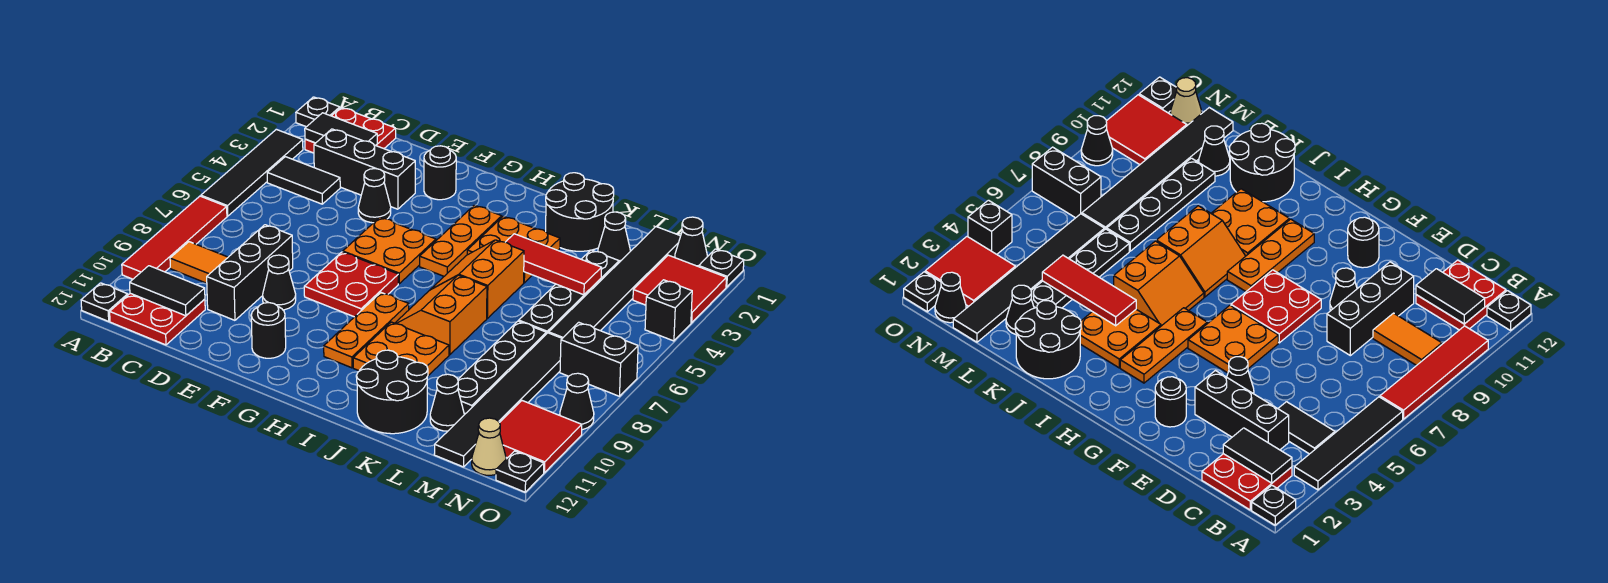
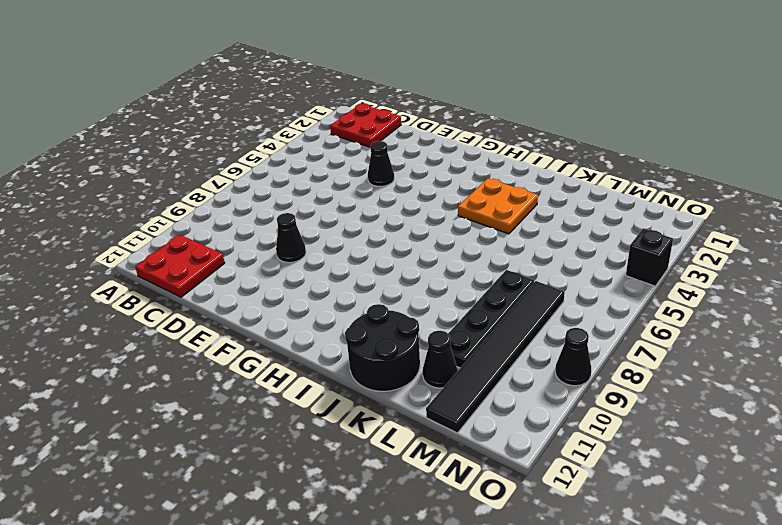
none -> black plate A1 level 1
none -> black tile A3:A6 level 1
none -> red tile A7:A10 level 1
none -> black plate A12 level 1

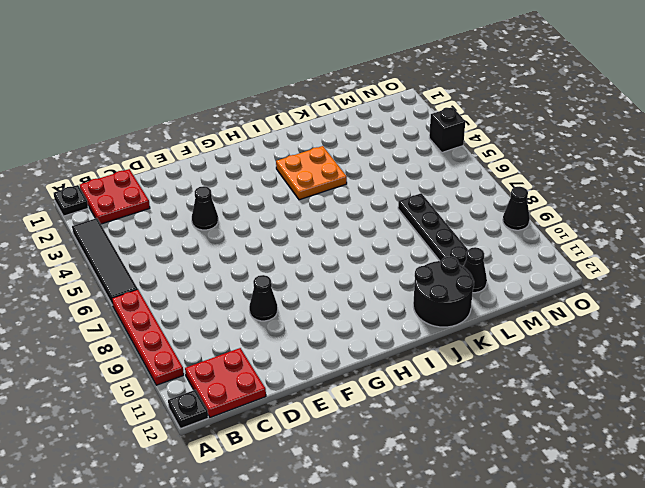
red plate A7:A10 level 1 -> red tile A7:A10 level 1
none -> black tile B4:C4 level 1
none -> orange tile B9:C9 level 1
none -> black brick C3:E3 level 1
none -> black brick D8:D10 level 1

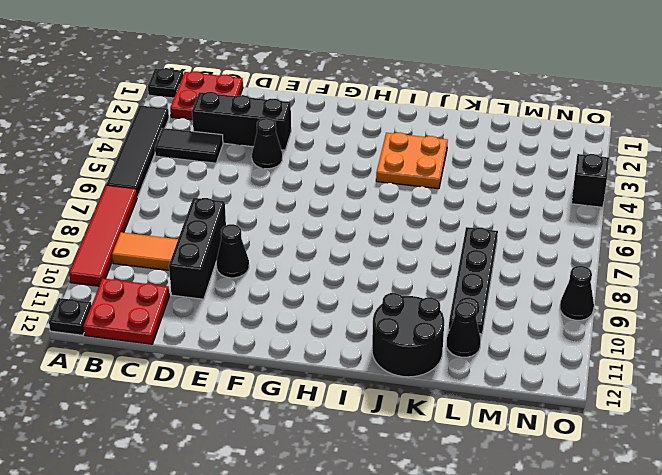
none -> black round brick F2 level 1
none -> orange plate F5:G6 level 1
none -> red plate F7:G8 level 1
none -> black round brick F11 level 1

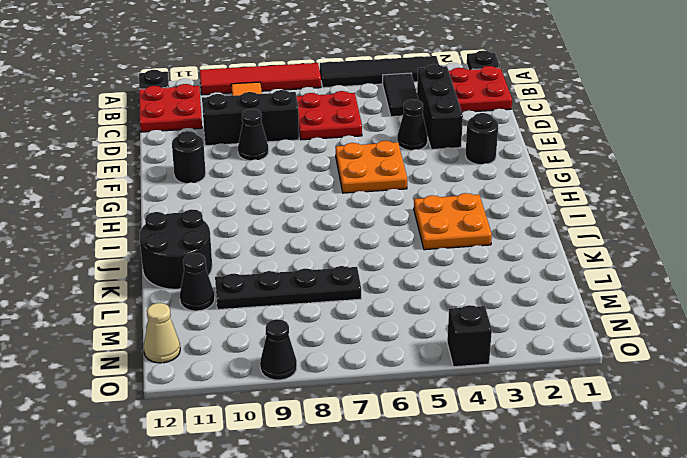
red plate C6:D7 level 1 -> red plate F7:G8 level 1
none -> orange plate H3:H5 level 1
none -> orange plate H8:H10 level 1
none -> orange slope I5:J6 level 1 top J
none -> orange slope I7:J8 level 1 top J

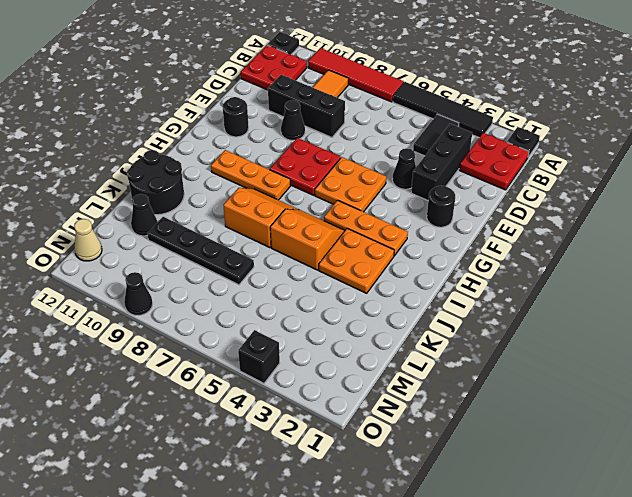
none -> orange plate I9:J10 level 1
none -> black round brick J1:K2 level 1
none -> black cone L2 level 1
none -> black plate L3:L6 level 1

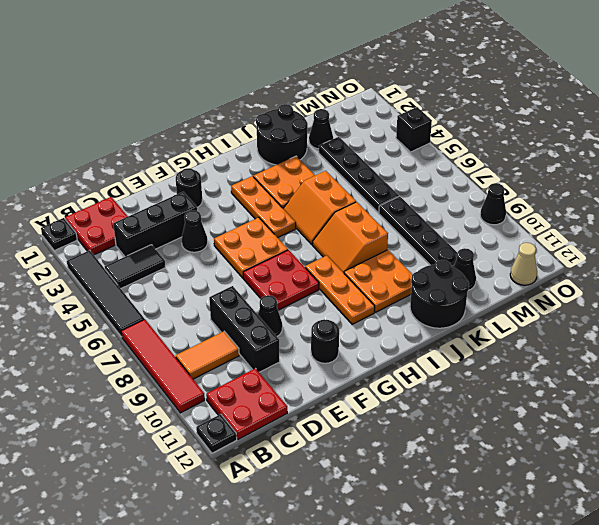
none -> black tile M1:M6 level 1
none -> black tile M7:M12 level 1
none -> black cone N1 level 1
none -> red tile N2:O3 level 1

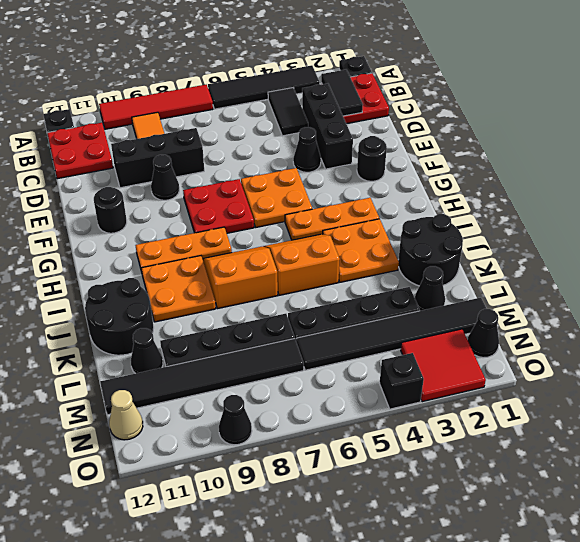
none -> black brick N7:O7 level 1
none -> red tile N10:O11 level 1
none -> black plate O1 level 1
none -> black plate O12 level 1

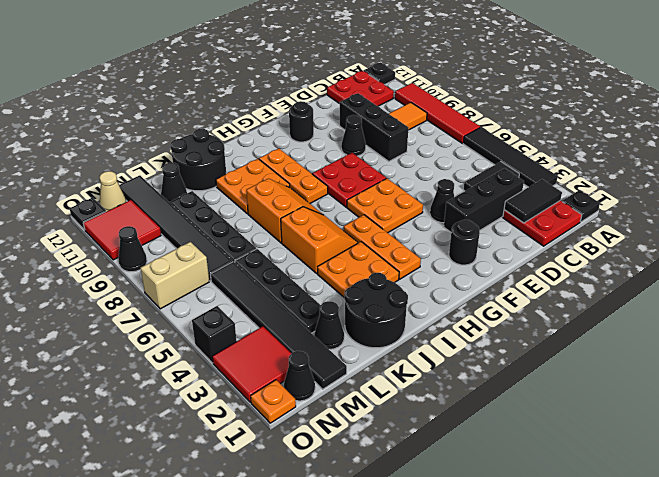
tan brick N7:O7 level 1 -> black brick N7:O7 level 1
orange plate O1 level 1 -> black plate O1 level 1
none -> black tile B11:C11 level 2
none -> red tile J4:L4 level 2

